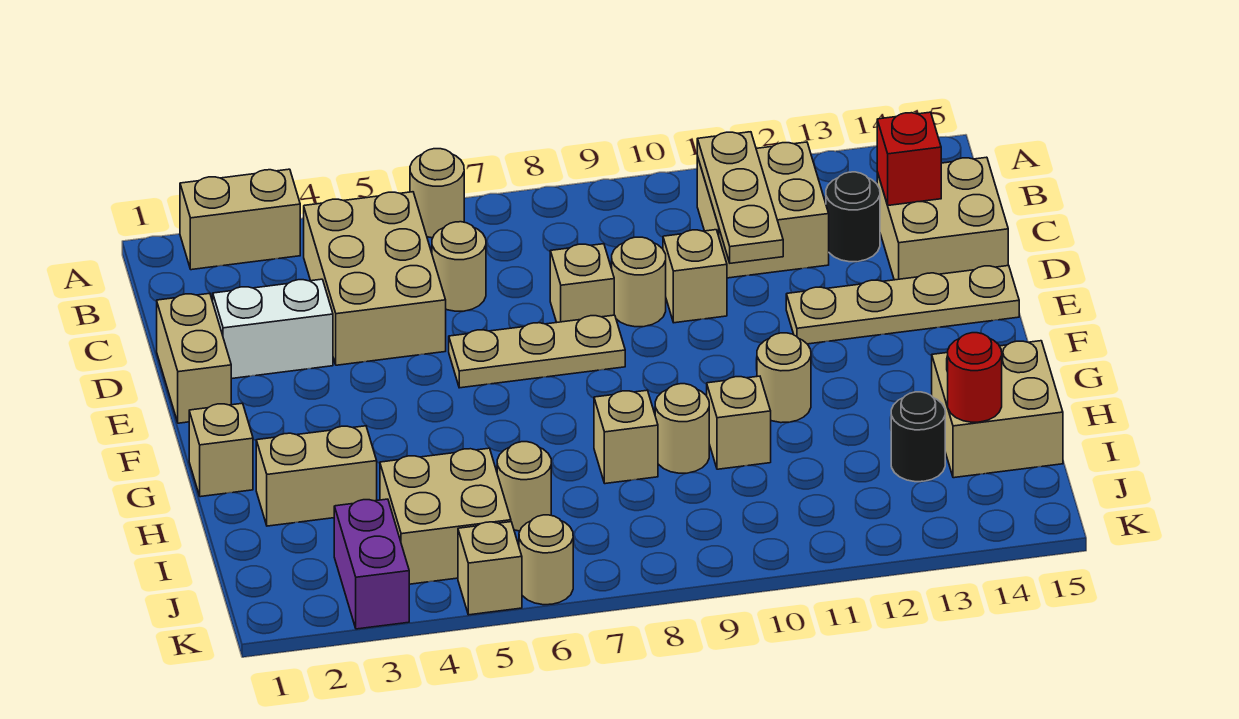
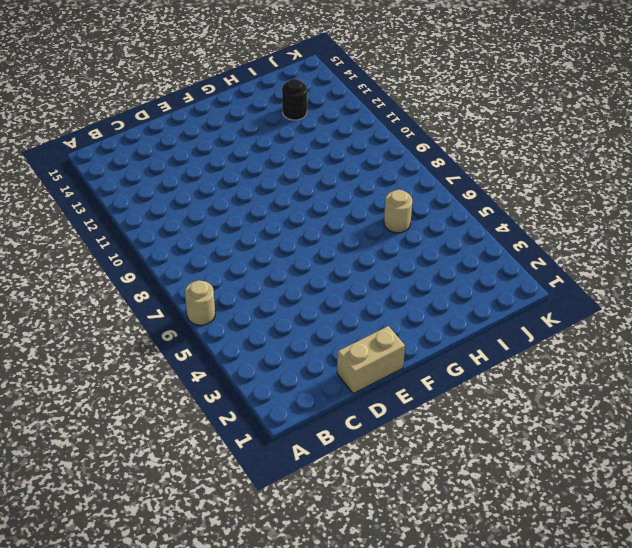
none -> tan brick A2:A3 level 1
none -> tan brick B4:D5 level 1
none -> tan brick B11:C12 level 1
none -> tan round brick C6 level 1

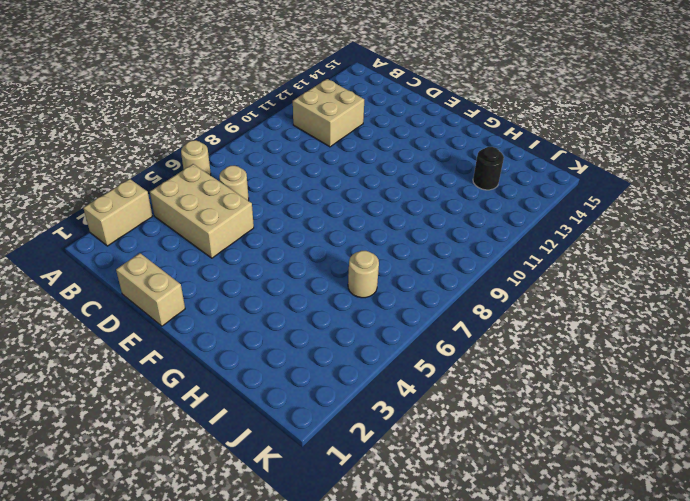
none -> black round brick C13 level 1
none -> tan brick C14:D15 level 1
none -> white brick D2:D3 level 1
none -> tan brick D8 level 1

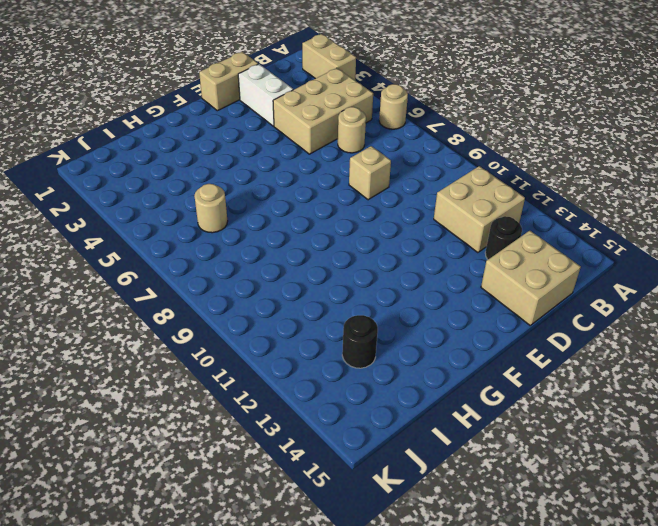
none -> tan round brick D9 level 1
none -> tan brick D10 level 1
none -> tan plate E6:E8 level 1
none -> tan plate E12:E15 level 1

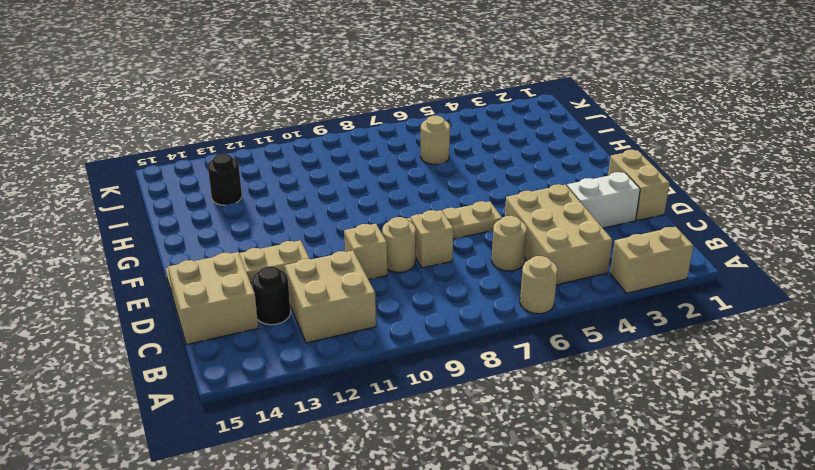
none -> tan brick G1 level 1
none -> tan round brick G11 level 1
none -> tan brick H2:H3 level 1
none -> tan brick H8 level 1

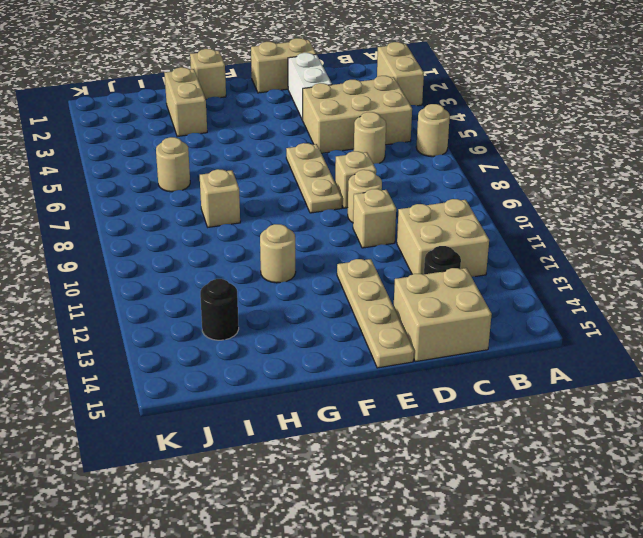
none -> tan round brick H9 level 1
none -> tan brick H10 level 1
none -> tan brick H14:I15 level 1
none -> tan brick I4:J5 level 1

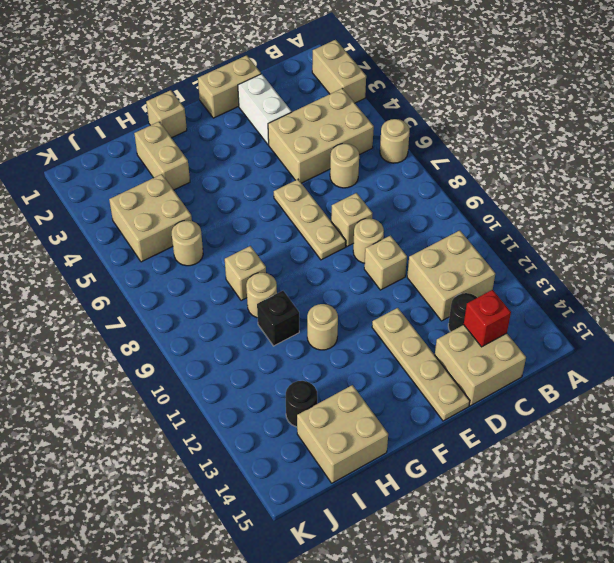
black brick H10 level 1 -> tan brick H10 level 1
none -> purple brick J3:K3 level 1
none -> tan brick K5 level 1
none -> tan round brick K6 level 1
none -> tan plate B11:D11 level 2

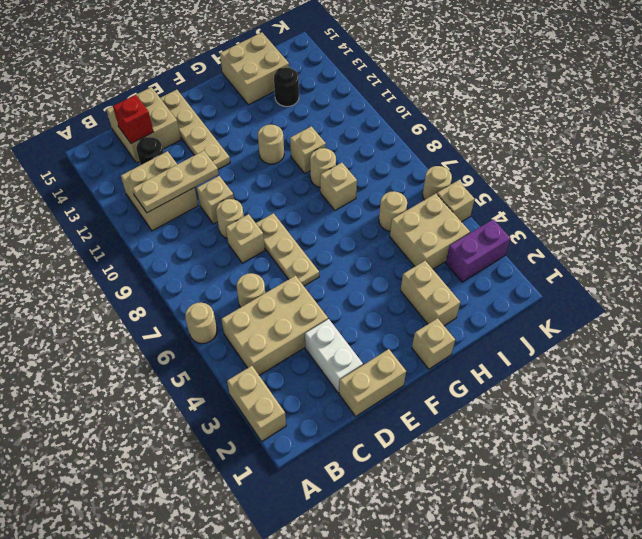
none -> red round brick I14 level 2

